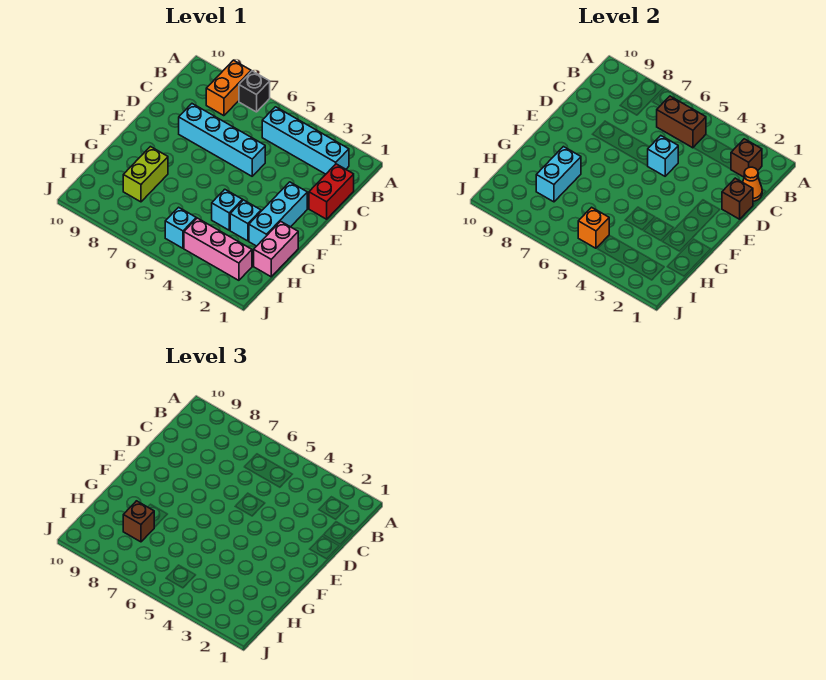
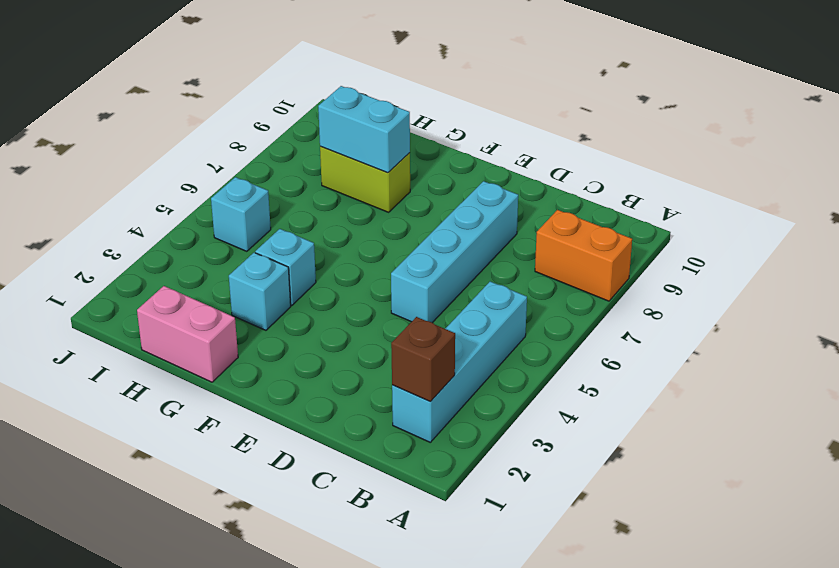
none -> black brick A7 level 1
none -> red brick C1:D1 level 1
none -> cyan brick E2:G2 level 1

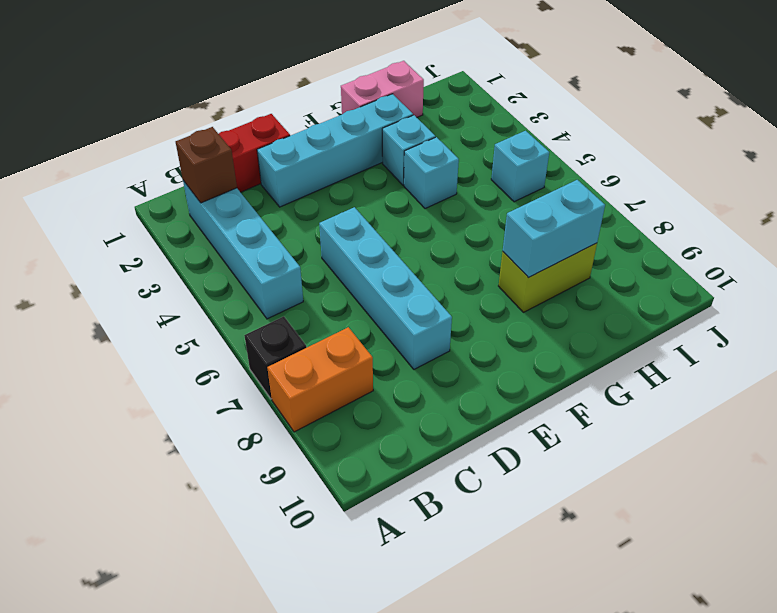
cyan brick D2:G2 level 1 -> cyan brick E2:G2 level 1
none -> pink brick I2:I4 level 1
none -> brown brick B5:B6 level 2
none -> orange cone C1 level 2

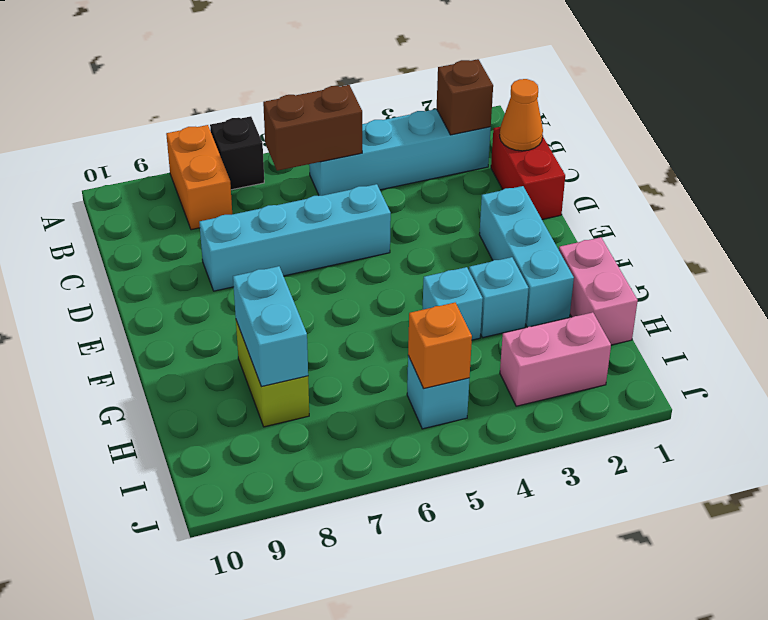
pink brick I2:I3 level 1 -> pink brick I2:I4 level 1
none -> brown brick D1 level 2
none -> cyan brick D5 level 2
none -> brown brick H8 level 3

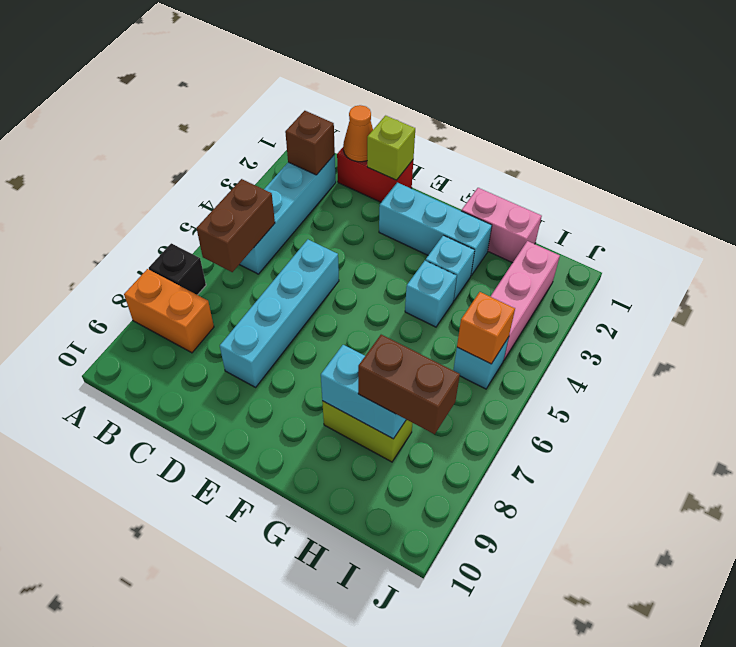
lime brick D1 level 2 -> brown brick D1 level 2
brown brick H8:I8 level 3 -> brown brick H8 level 3
none -> cyan brick D5 level 2

